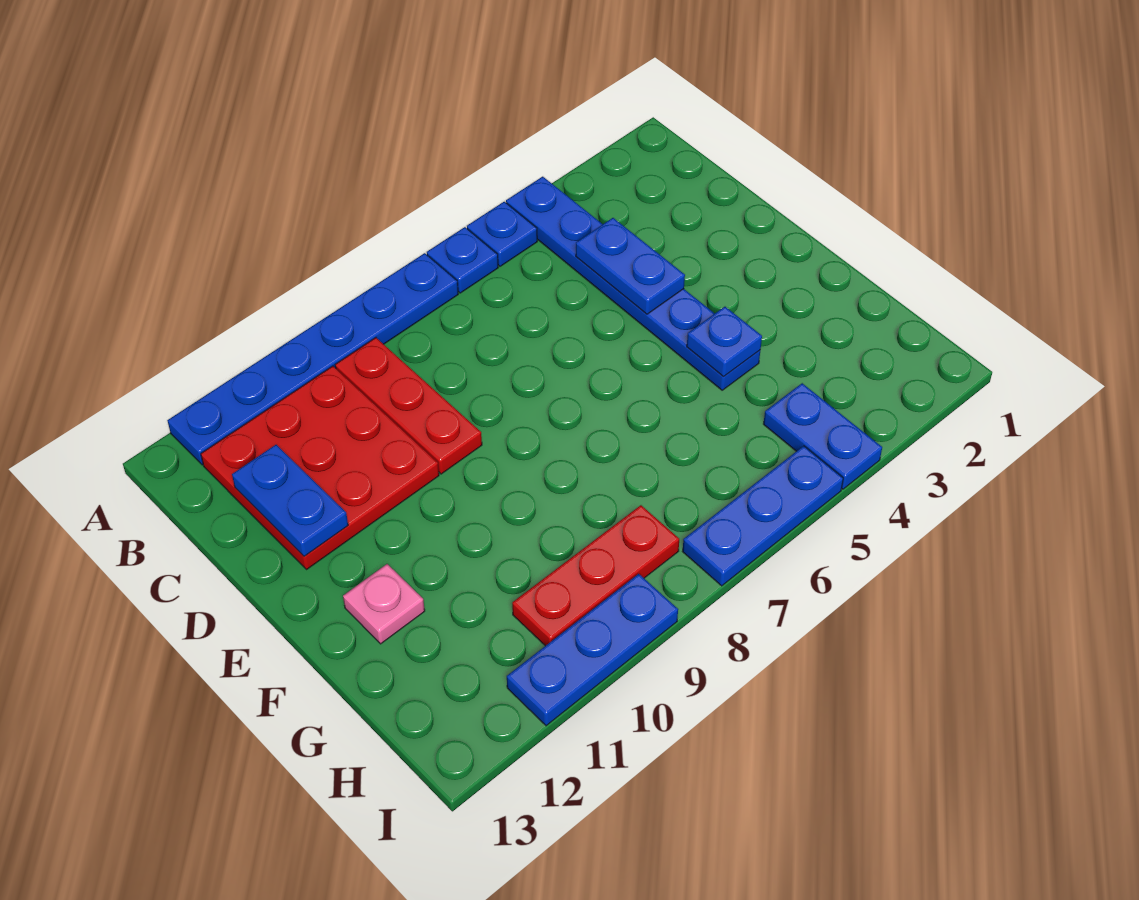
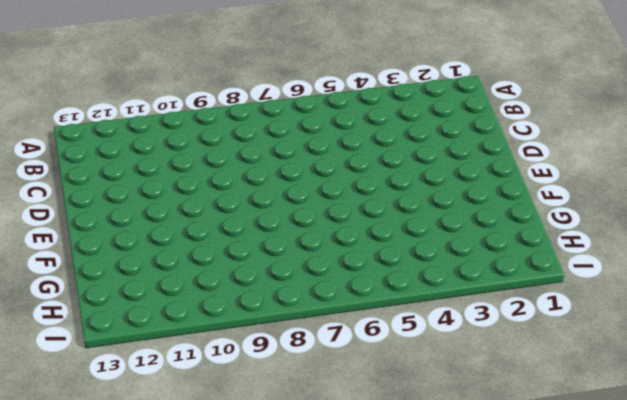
none -> blue plate A4:F4 level 1
none -> blue plate A5 level 1
none -> blue plate A6 level 1

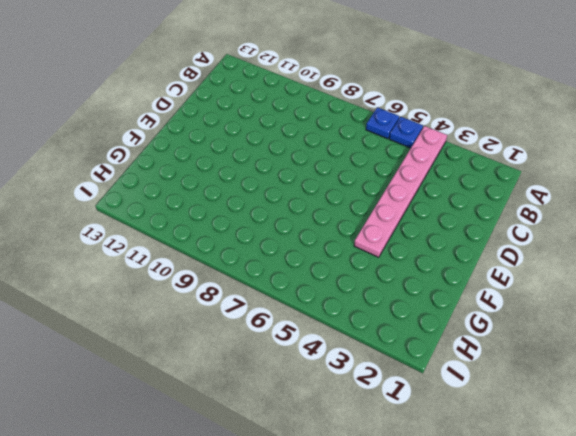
pink plate A4:F4 level 1 -> blue plate A4:F4 level 1
none -> blue plate A7:A12 level 1
none -> red plate B9:D9 level 1
none -> red plate B10:D12 level 1

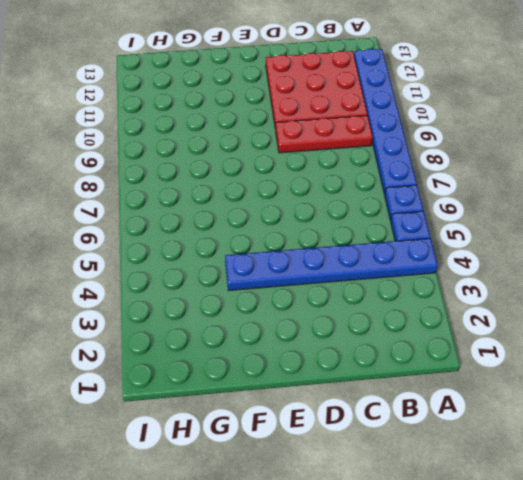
none -> pink plate F12 level 1
none -> blue plate H4:I4 level 1
none -> red plate H8:H10 level 1

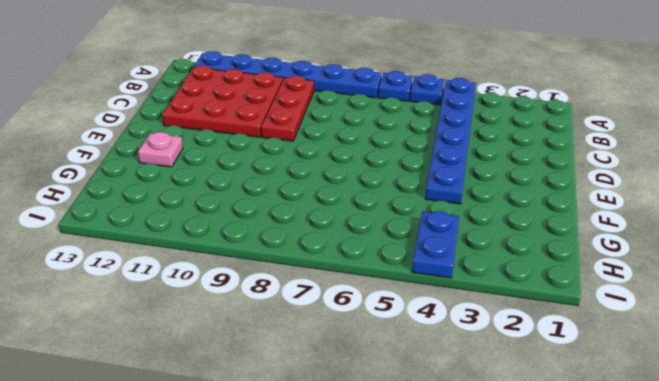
none -> red plate H8:H10 level 1
none -> blue plate I5:I7 level 1
none -> blue plate I9:I11 level 1

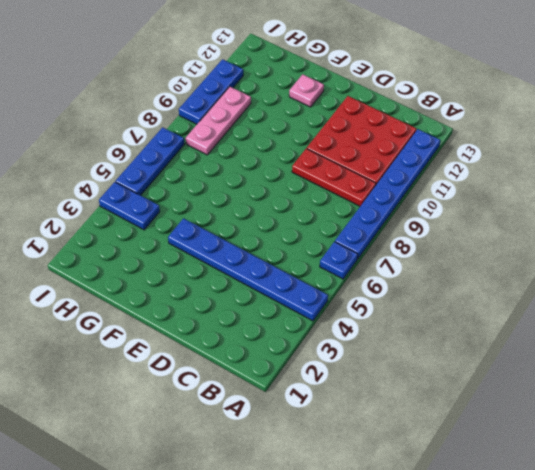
pink plate H8:H10 level 1 -> red plate H8:H10 level 1
none -> blue plate A5 level 1
none -> blue plate C4:D4 level 2
none -> blue plate C12:D12 level 2

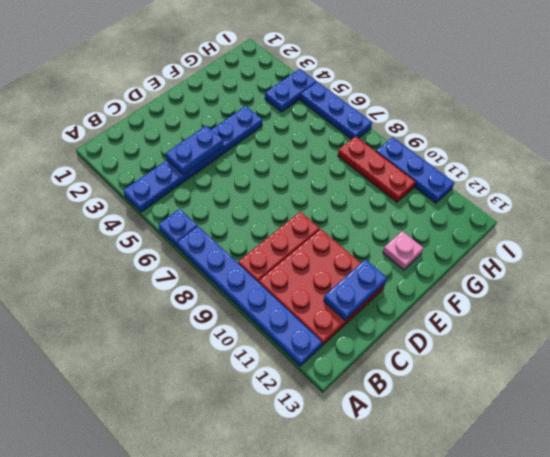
none -> blue plate A5 level 1
none -> blue plate F4 level 2

